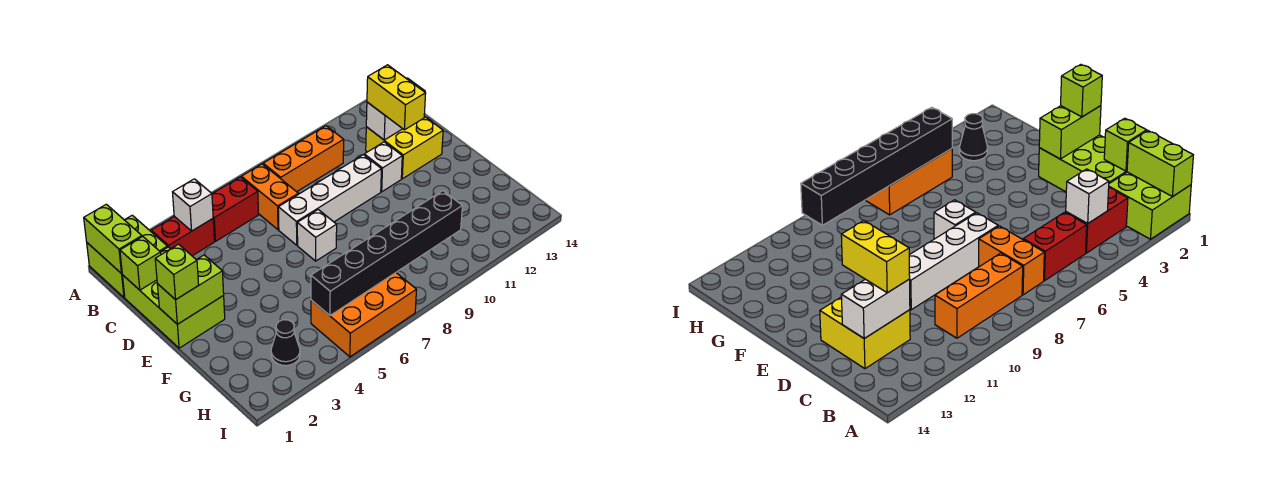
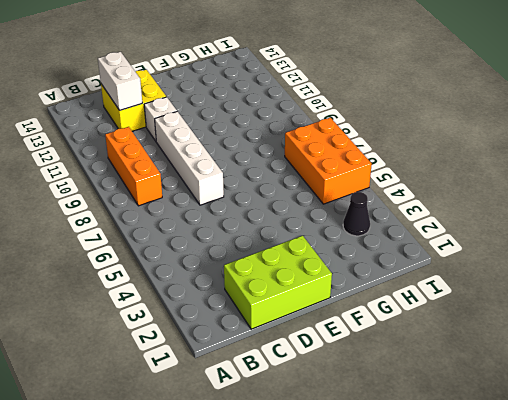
none -> lime brick A1:B2 level 1
none -> red brick B3:B4 level 1
none -> red brick B5:B6 level 1

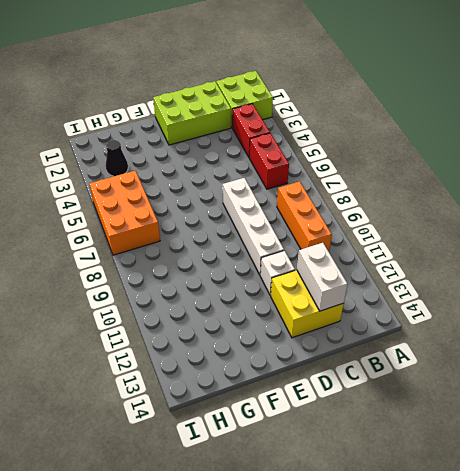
none -> orange brick B7:C7 level 1
none -> white brick E7 level 1
none -> lime brick A1:B1 level 2

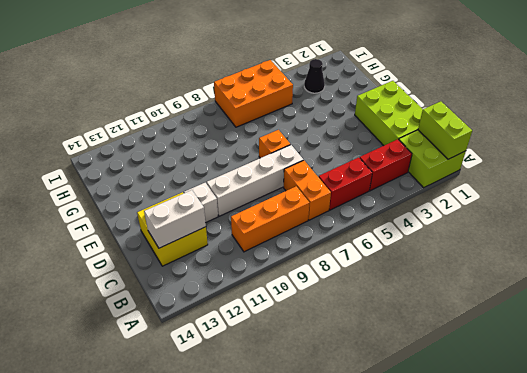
orange brick E7 level 1 -> white brick E7 level 1
none -> white brick B4 level 2
none -> lime brick C1 level 2
none -> lime brick E1:E2 level 2

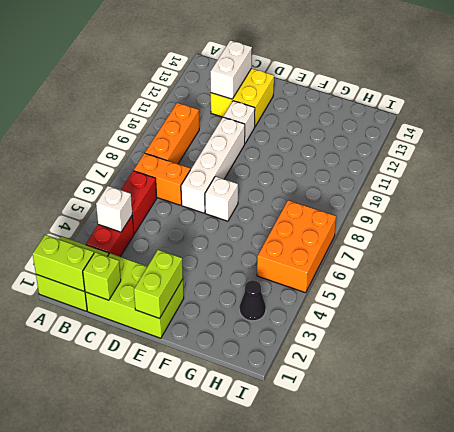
none -> black brick H5:H10 level 2
none -> yellow brick C12:D12 level 3
none -> lime brick E1 level 3

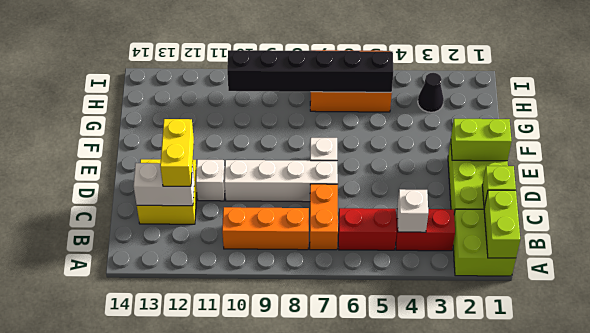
none -> lime brick E1 level 3

